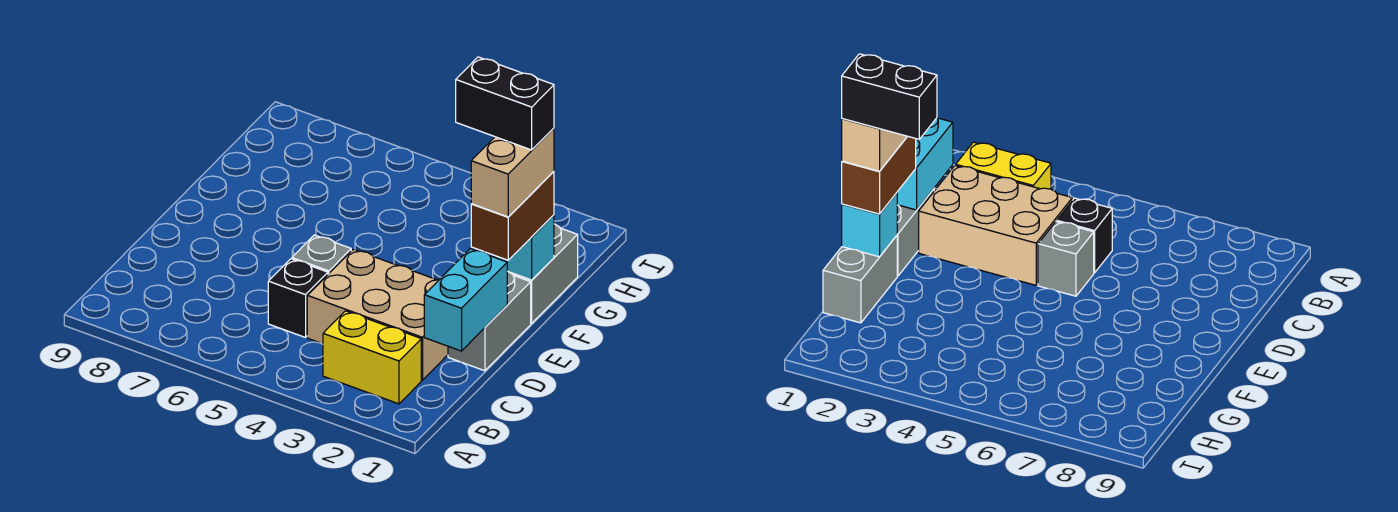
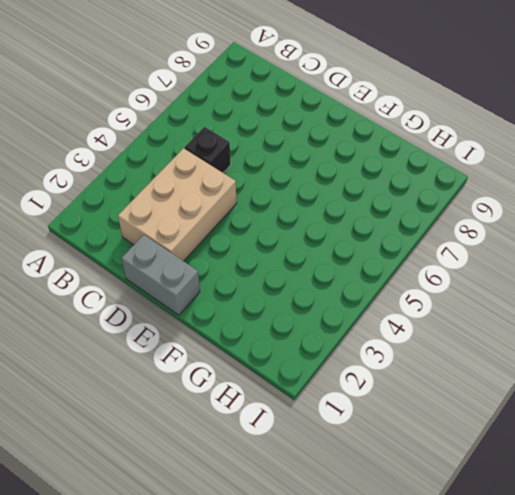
none -> yellow brick B2:B3 level 1
none -> grey brick D5 level 1

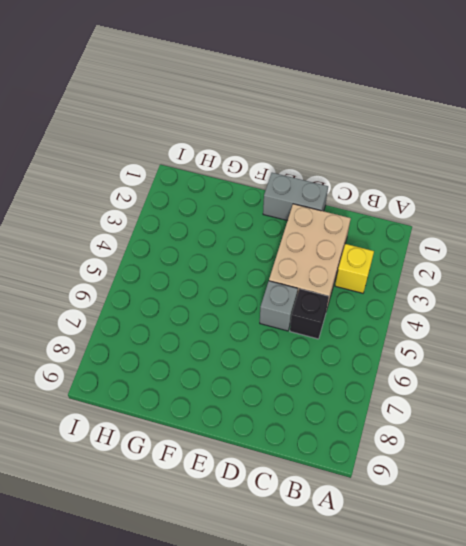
yellow brick B3 level 1 -> yellow brick B2:B3 level 1
none -> grey brick F1:G1 level 1
none -> cyan brick C1:D1 level 2

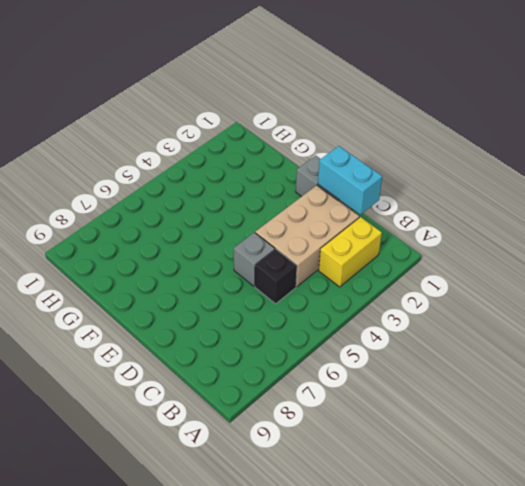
none -> grey brick F1:G1 level 1
none -> cyan brick F1 level 2

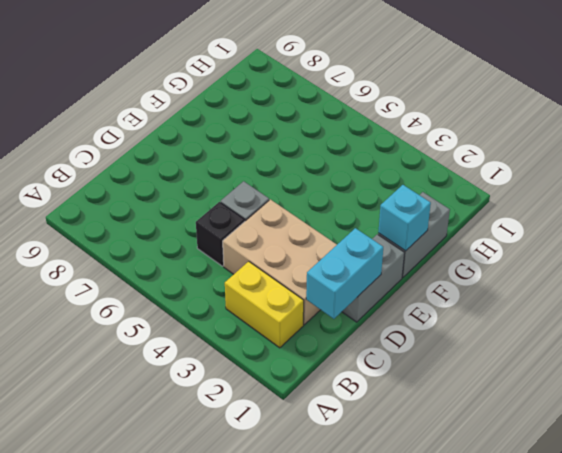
none -> brown brick E1:F1 level 3
none -> tan brick E1:F1 level 4

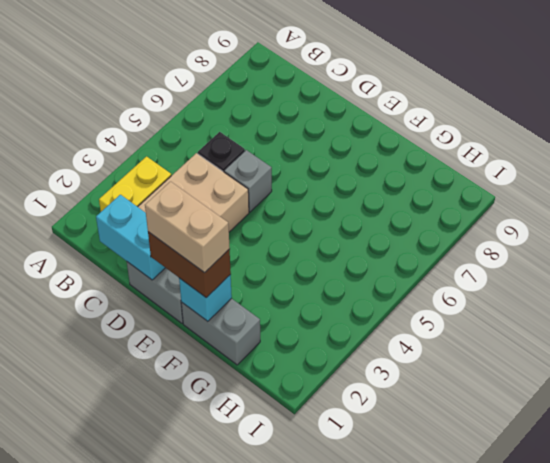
none -> black brick F1:F2 level 5

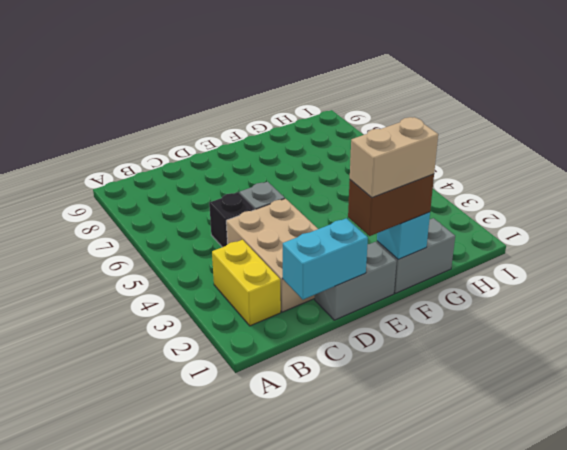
none -> black brick F1:F2 level 5

